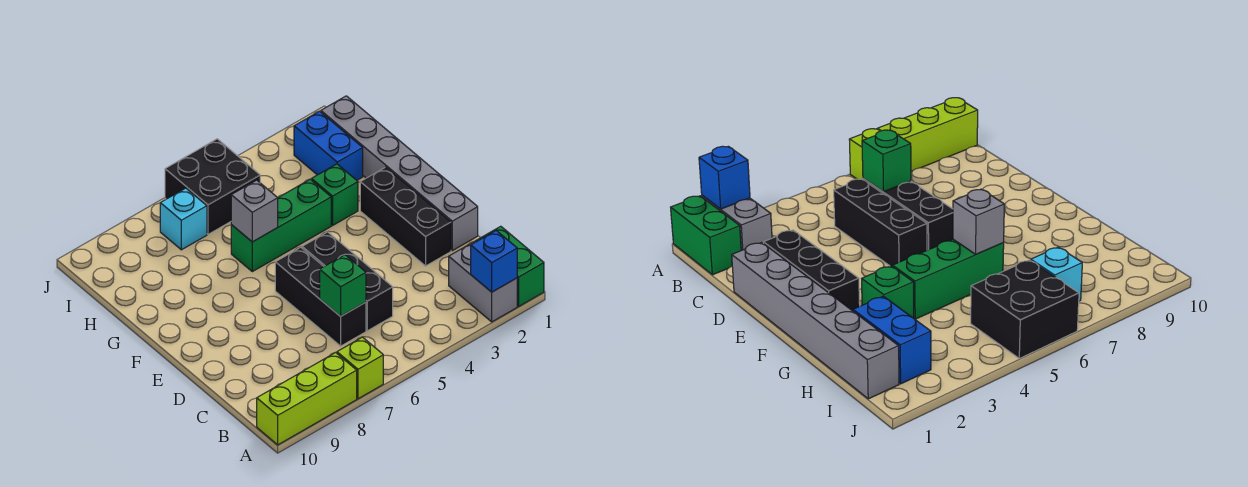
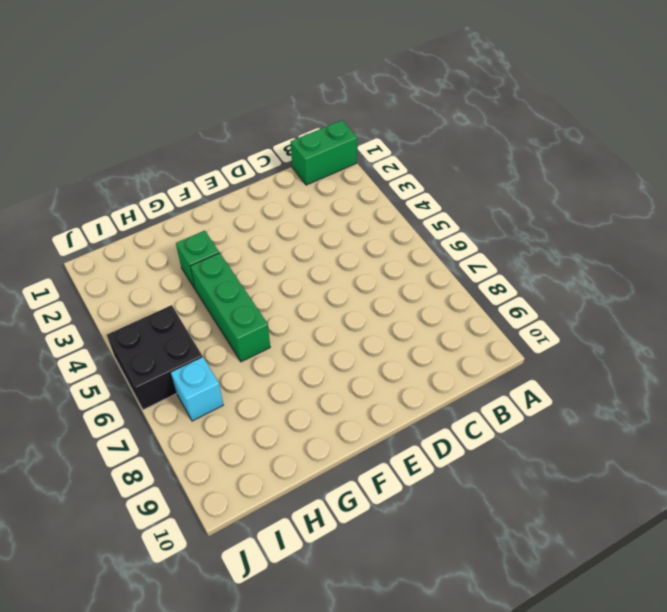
none -> grey brick A2:B2 level 1
none -> lime brick A7 level 1
none -> lime brick A8:A10 level 1

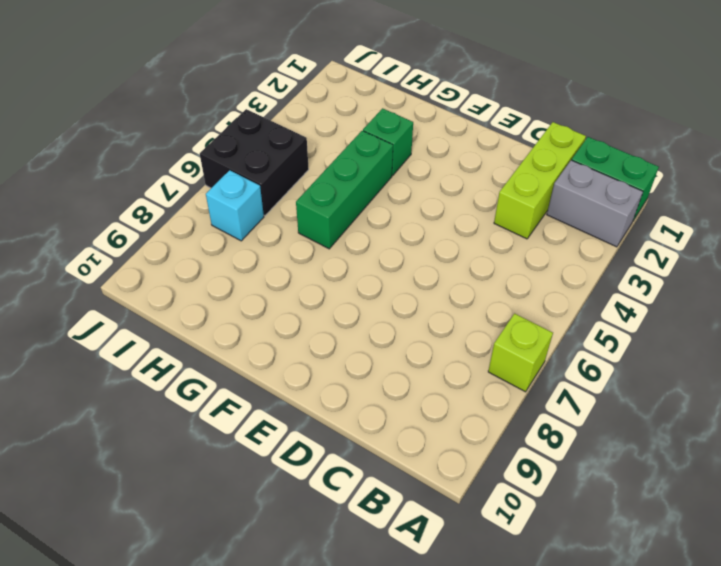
lime brick C1:C3 level 1 -> lime brick A8:A10 level 1
none -> black brick C5:E5 level 1
none -> black brick C6:E6 level 1
none -> grey brick D1:I1 level 1

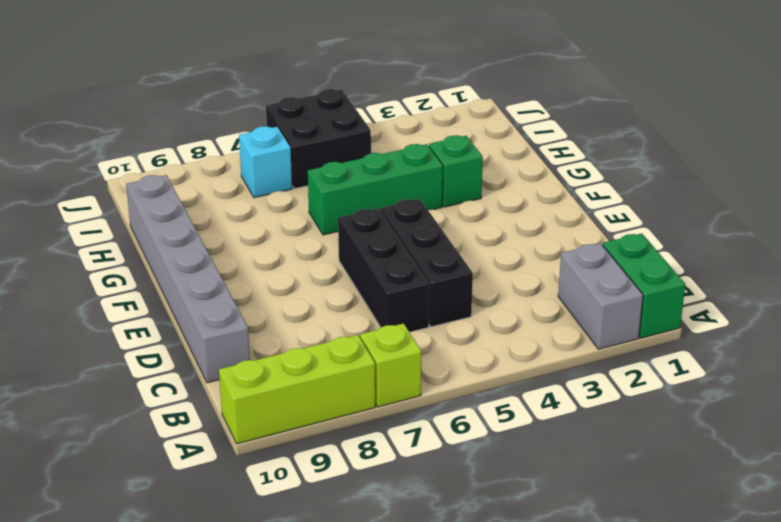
grey brick C10:H10 level 1 -> grey brick D1:I1 level 1
none -> black brick D2:F2 level 1
none -> blue brick H2:I2 level 1
none -> blue brick A2 level 2

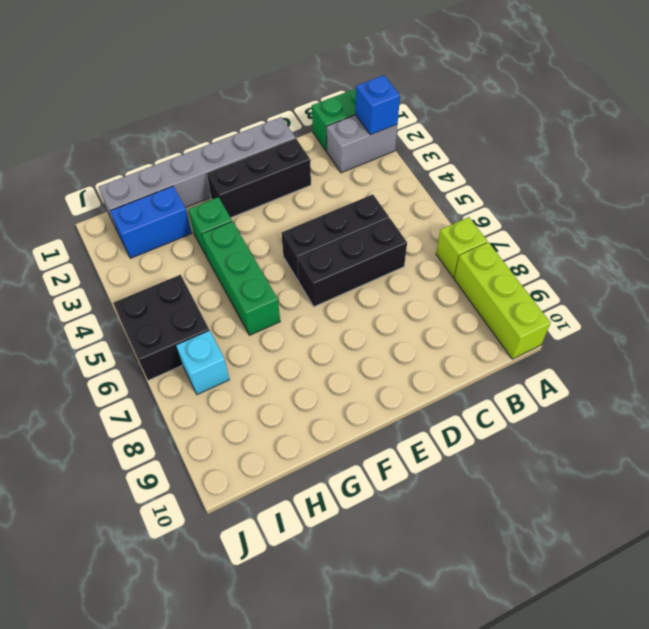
none -> green brick C6 level 2
none -> grey brick G6 level 2

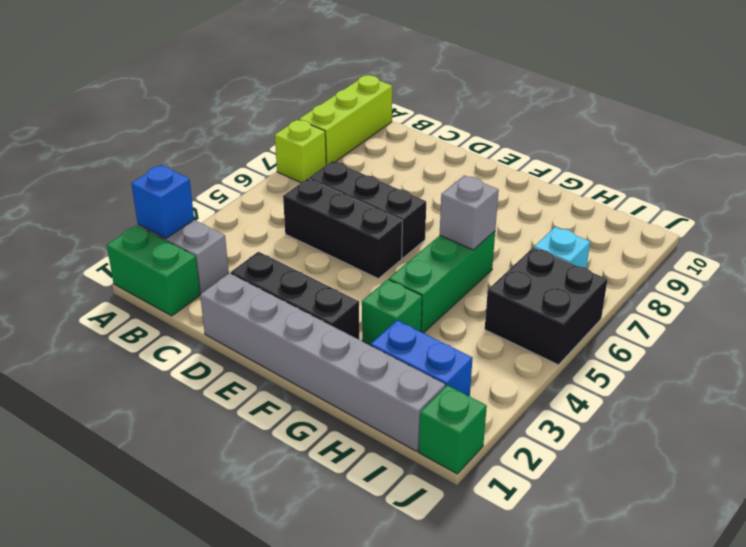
green brick J1 level 1 -> green brick C6 level 2

